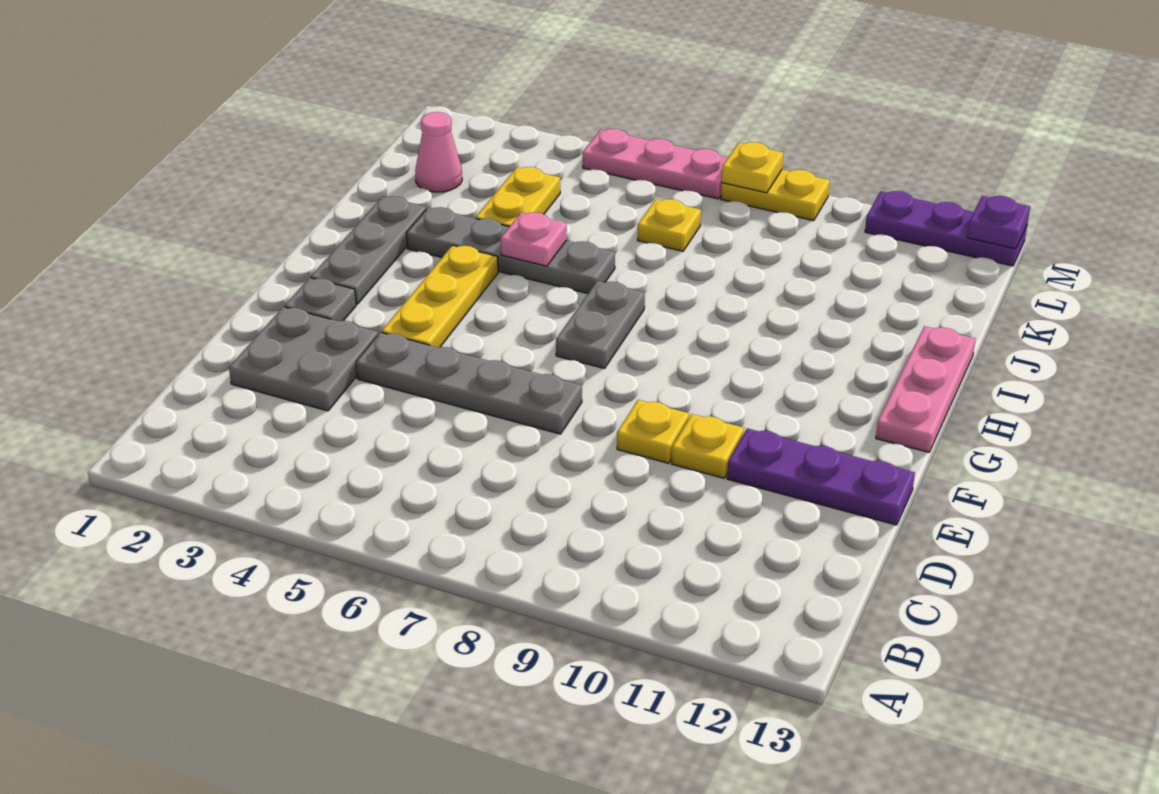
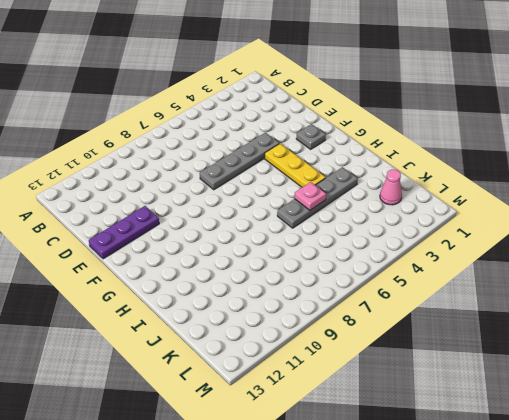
none -> grey plate D2:E3 level 1
none -> yellow plate E9 level 1
none -> yellow plate E10 level 1

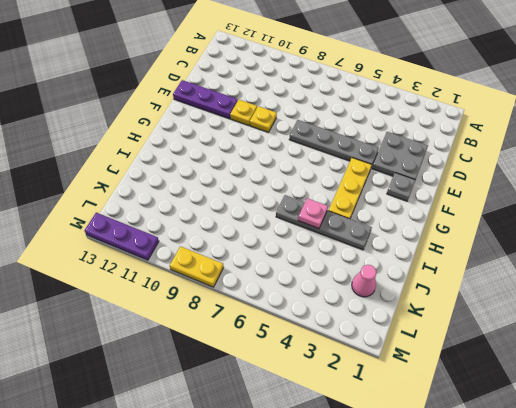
none -> grey plate G2:I2 level 1
none -> grey plate G7:H7 level 1
none -> pink plate G13:I13 level 1

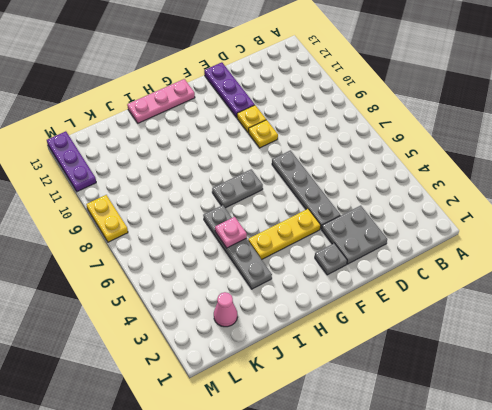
none -> grey plate G2:I2 level 1
none -> yellow plate J4:K4 level 1
none -> yellow plate K7 level 1

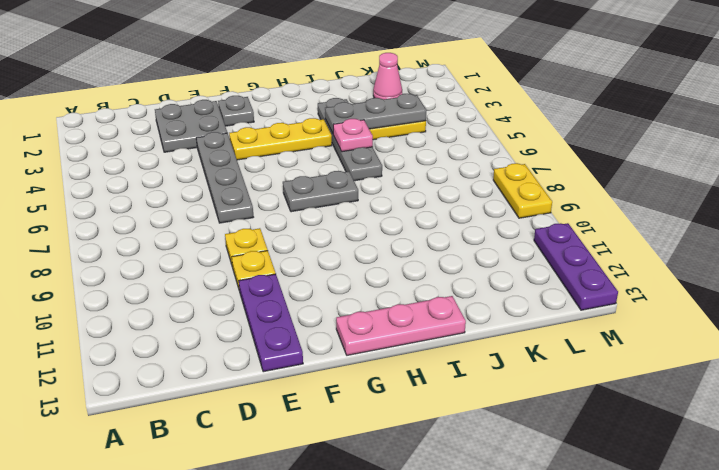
grey plate I4:K4 level 2 -> grey plate G2:I2 level 1
none -> yellow plate K7 level 1
none -> pink plate M5:M7 level 1
none -> yellow plate M8 level 2

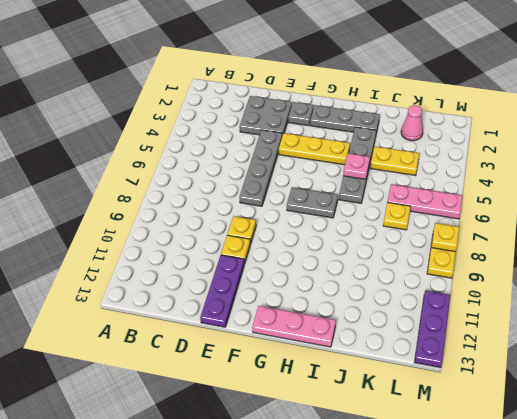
pink plate K6:M6 level 1 -> pink plate M5:M7 level 1
none -> purple plate M13 level 2

